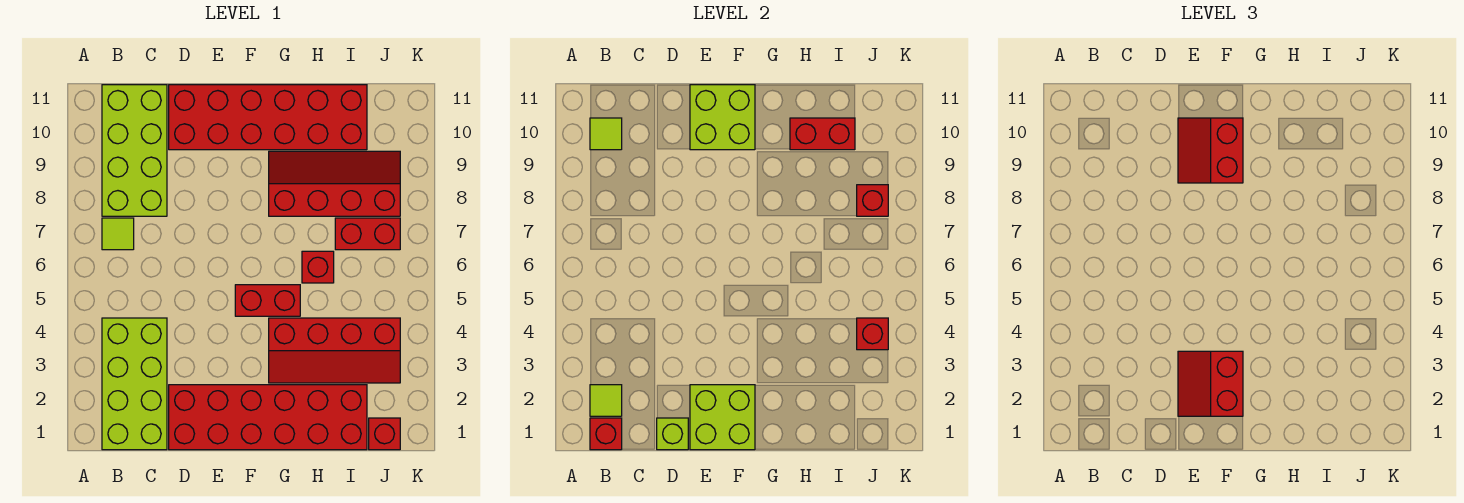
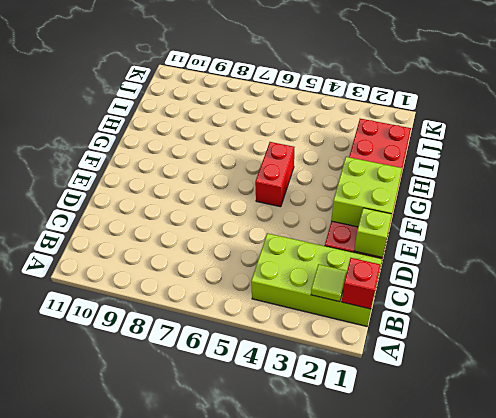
none -> lime tile B7 level 1
none -> lime brick B8:C11 level 1
none -> red brick D10:I11 level 1

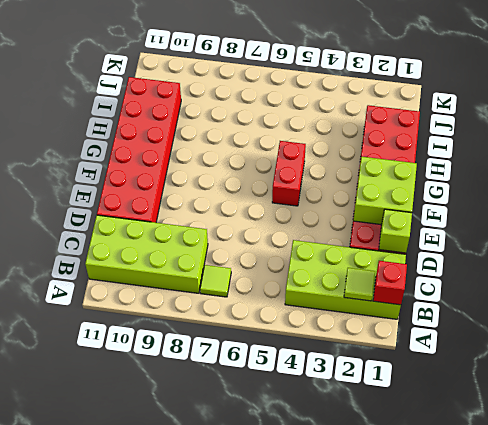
none -> red slope G3:J4 level 1 top 4
none -> red slope G8:J9 level 1 top 8
none -> red brick H6 level 1

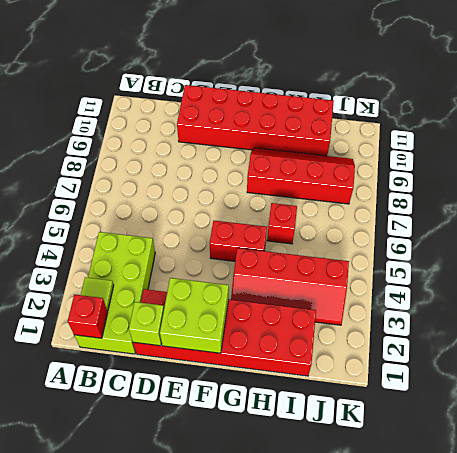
none -> lime tile B7 level 1
none -> lime brick B8:C11 level 1
none -> red brick I7:J7 level 1

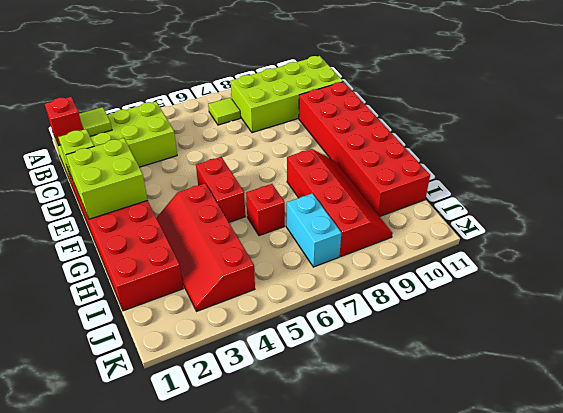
cyan brick I7:J7 level 1 -> red brick I7:J7 level 1
none -> red brick J1 level 1
none -> lime tile B10 level 2
none -> lime brick E10:F11 level 2

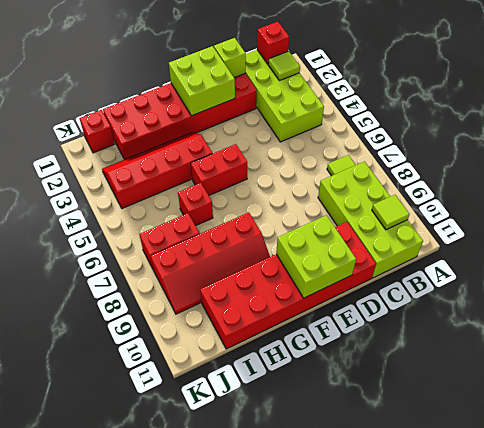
none -> red brick H10:I10 level 2
none -> red brick J4 level 2
none -> red brick J8 level 2

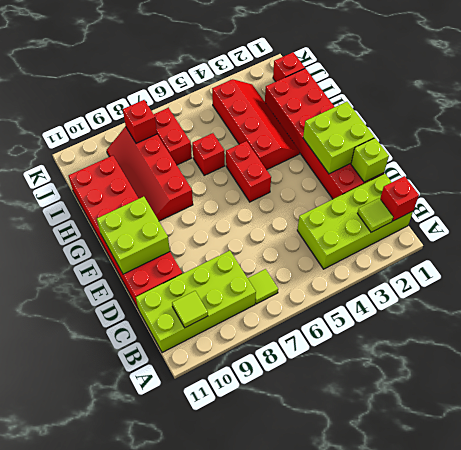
none -> red brick H10:I10 level 2
none -> red brick J4 level 2
none -> red slope E2:F3 level 3 top F

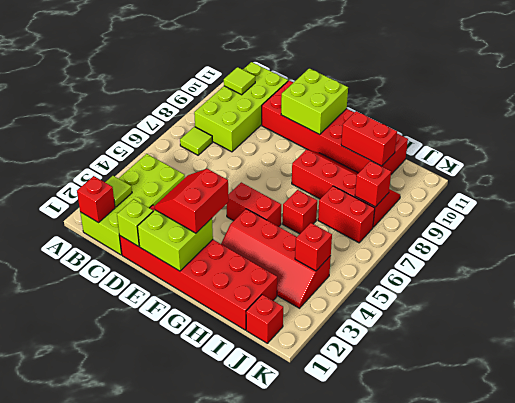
none -> red slope E9:F10 level 3 top F

